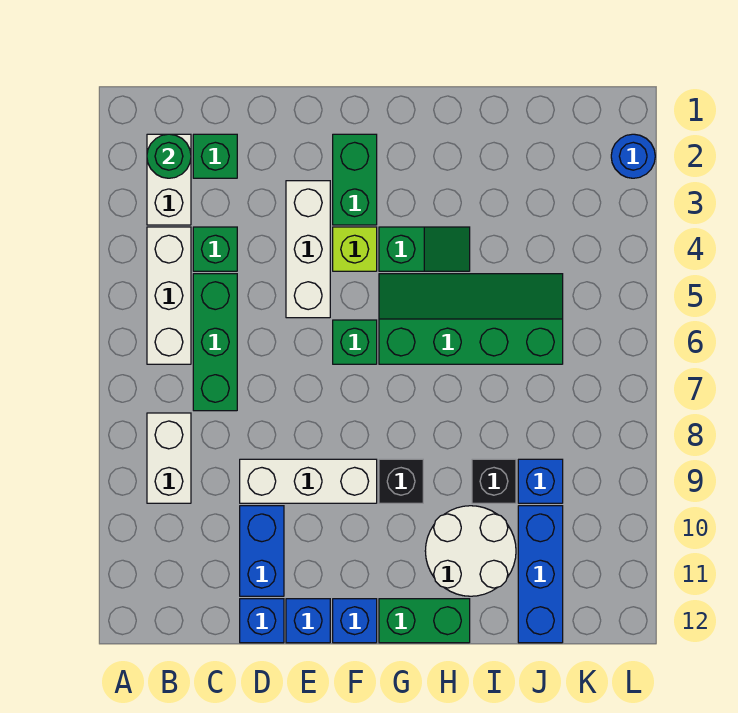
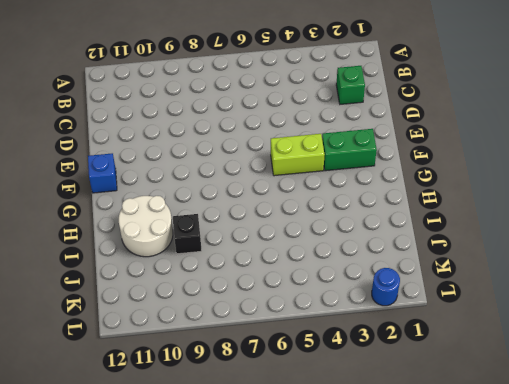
lime brick F4:F5 level 1 -> lime brick F4 level 1
none -> white brick B2:B3 level 1
none -> white brick B4:B6 level 1
none -> white brick B8:B9 level 1

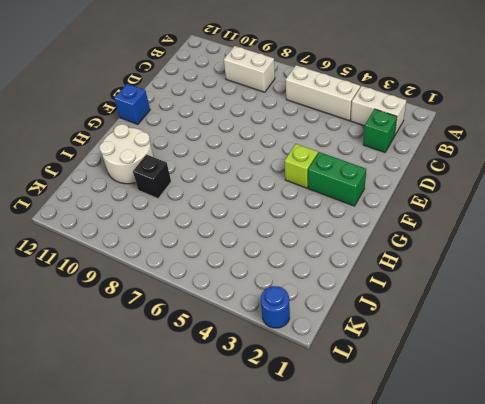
none -> green brick C4 level 1
none -> green brick C5:C7 level 1
none -> white brick D9:F9 level 1

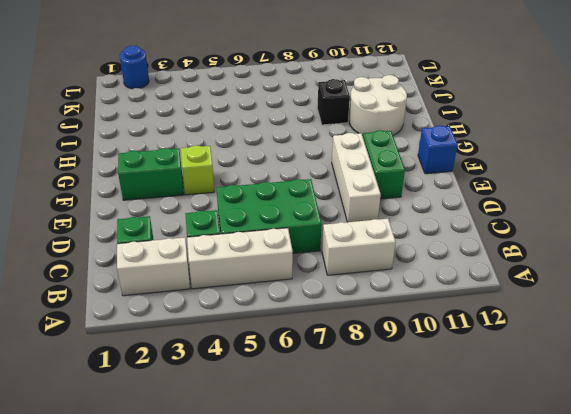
green brick C5:D7 level 1 -> green brick C5:C7 level 1
green brick E10:F10 level 1 -> green brick G12:H12 level 1
none -> blue brick D10:D11 level 1
none -> blue brick D12 level 1
none -> white brick E3:E5 level 1

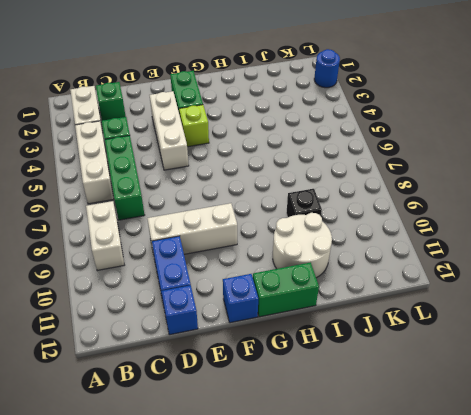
none -> blue brick E12 level 1
none -> green brick F6 level 1
none -> green slope G4:H4 level 1 top G

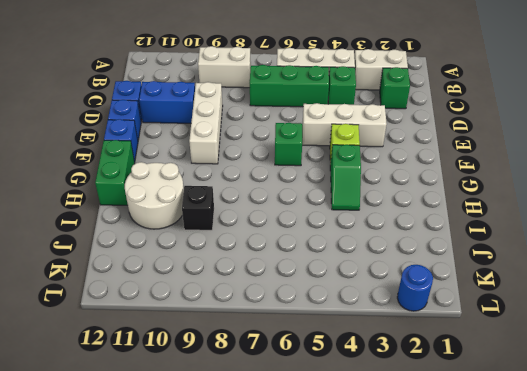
none -> green brick F2:F3 level 1
none -> green slope G5:J6 level 1 top 6
none -> black brick G9 level 1

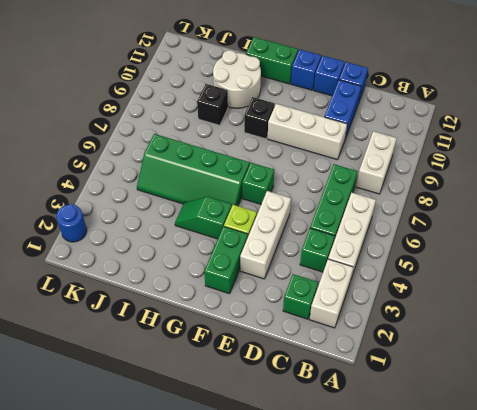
none -> blue brick J9 level 1
none -> blue brick J10:J12 level 1
none -> green round brick B2 level 2

